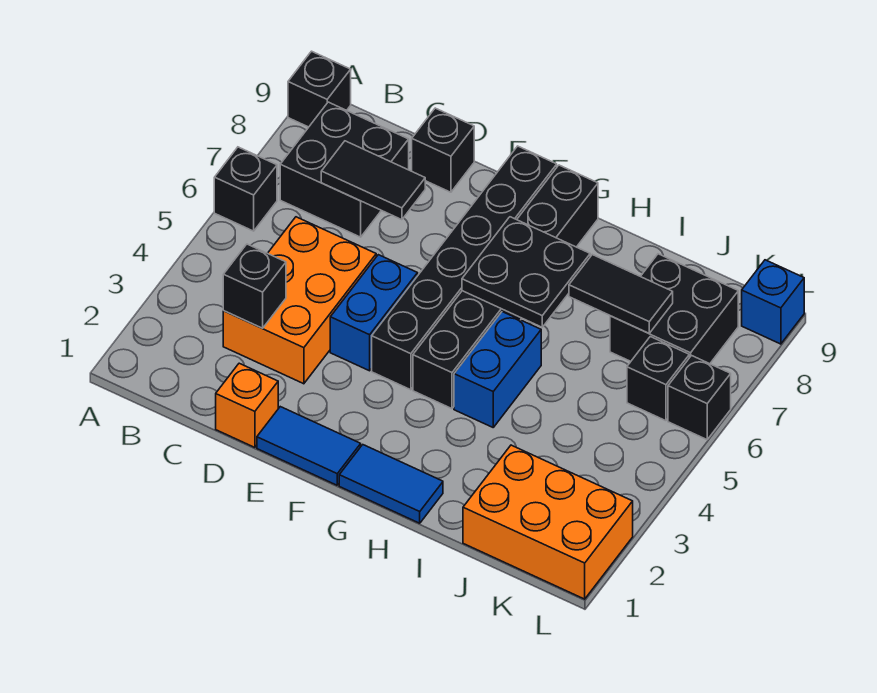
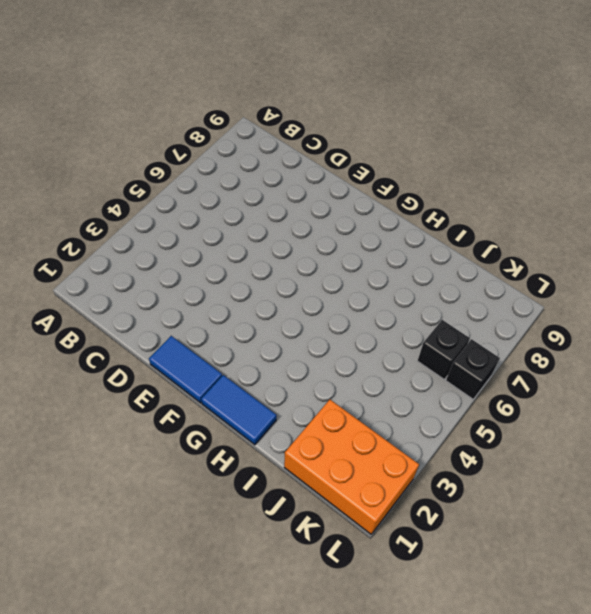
none -> black brick A6 level 1
none -> black brick A9 level 1
none -> black brick B7:C8 level 1

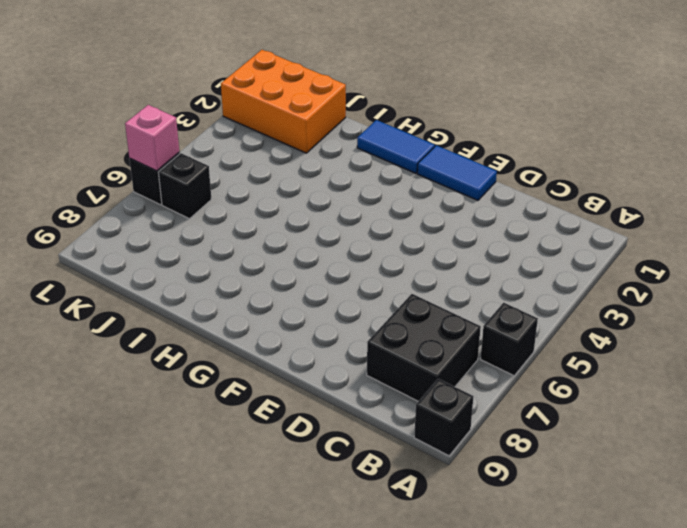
pink brick L6 level 2 -> none
none -> orange brick C3:D5 level 1
none -> orange brick D1 level 1
none -> black brick D9 level 1

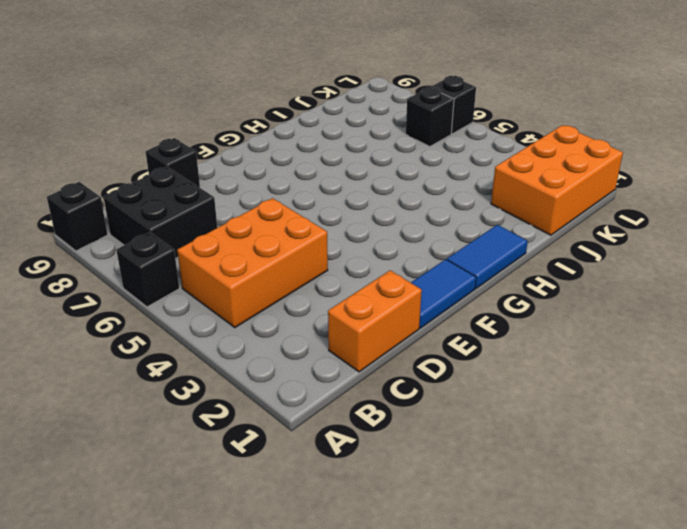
orange brick B4:D5 level 1 -> orange brick C3:D5 level 1
orange brick C1:D1 level 1 -> orange brick D1 level 1
none -> blue brick E4:E5 level 1
none -> black brick F4:F9 level 1
none -> black brick G4:G9 level 1

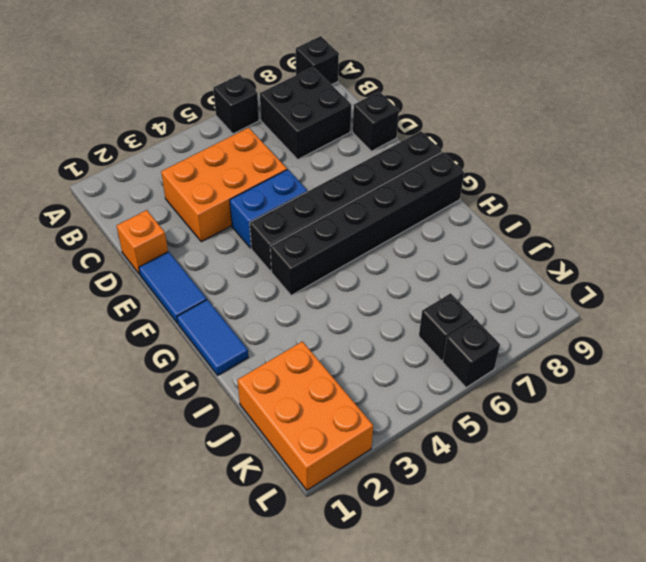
none -> blue brick H4:H5 level 1
none -> black brick J7:K8 level 1
none -> blue brick L9 level 1

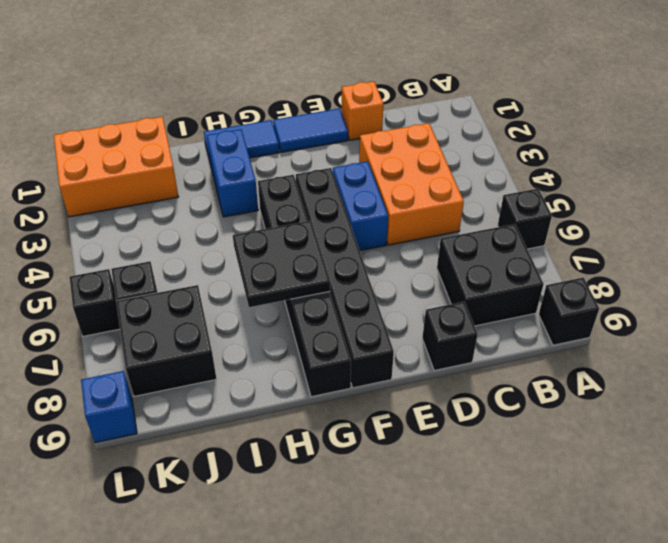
blue brick H2:H3 level 1 -> blue brick H4:H5 level 1
none -> black brick C3 level 2
none -> black tile C7:D7 level 2
none -> black tile I7:J7 level 2

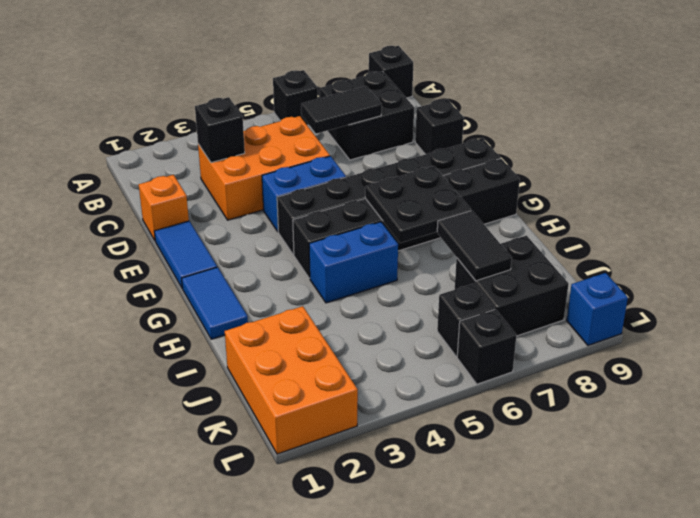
black tile C6:C7 level 2 -> black tile C7:D7 level 2

